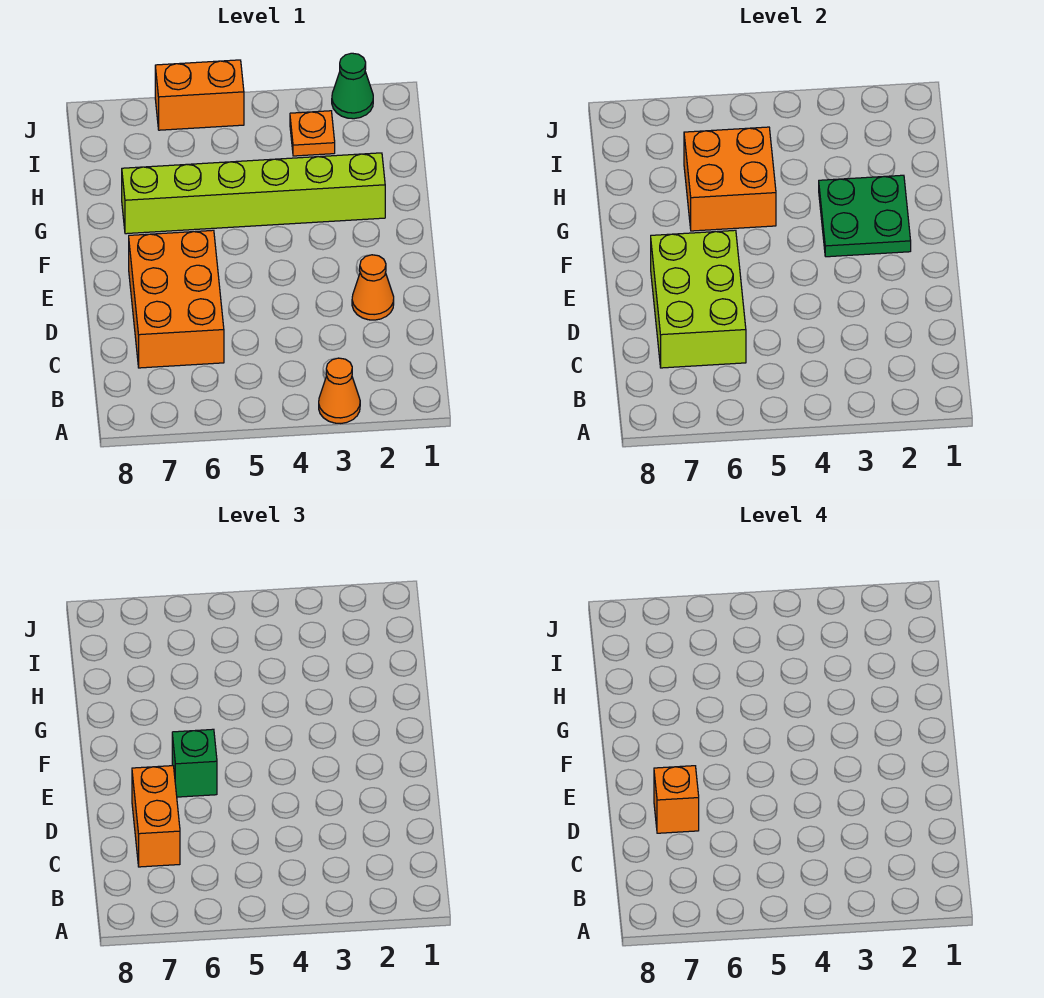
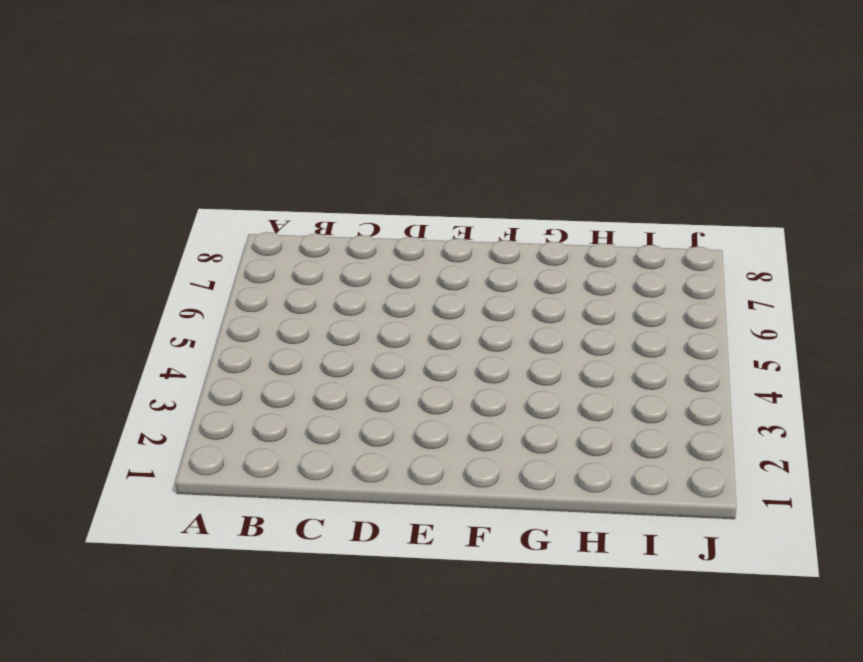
none -> orange cone A3 level 1
none -> orange brick C6:E7 level 1
none -> orange cone D2 level 1

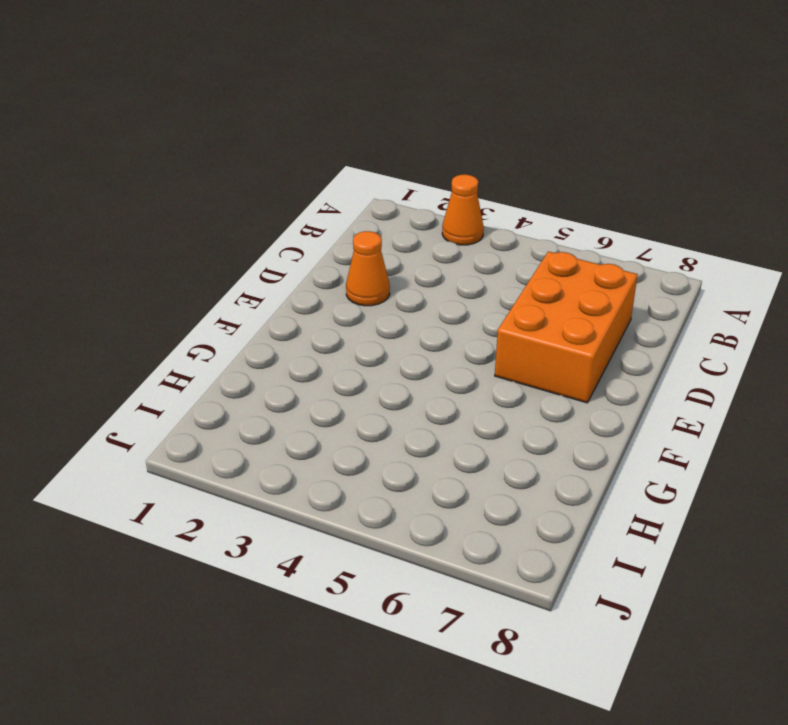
none -> lime brick G2:G7 level 1
none -> orange plate I3 level 1
none -> green cone J2 level 1

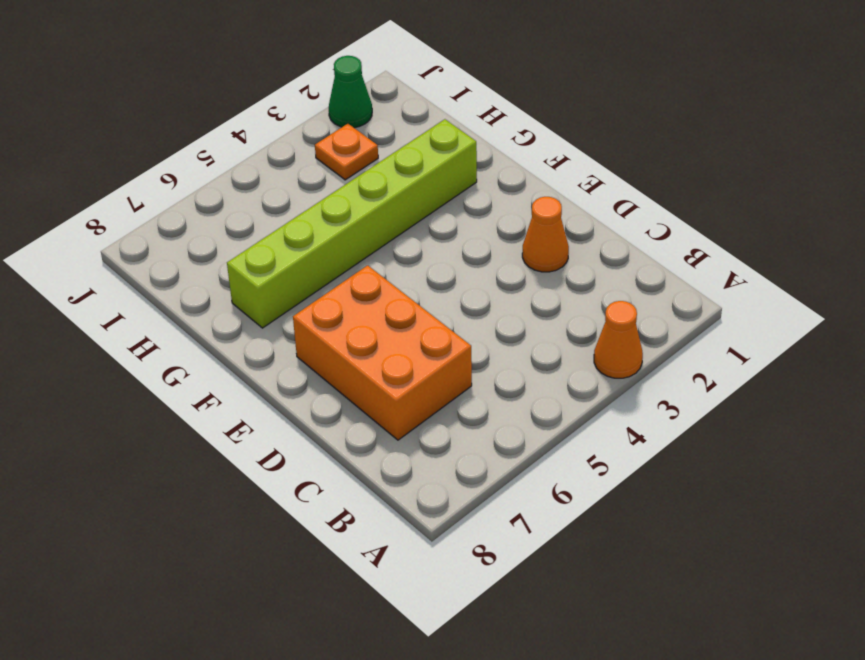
none -> orange brick J5:J6 level 1
none -> lime brick C6:E7 level 2
none -> green plate F2:G3 level 2

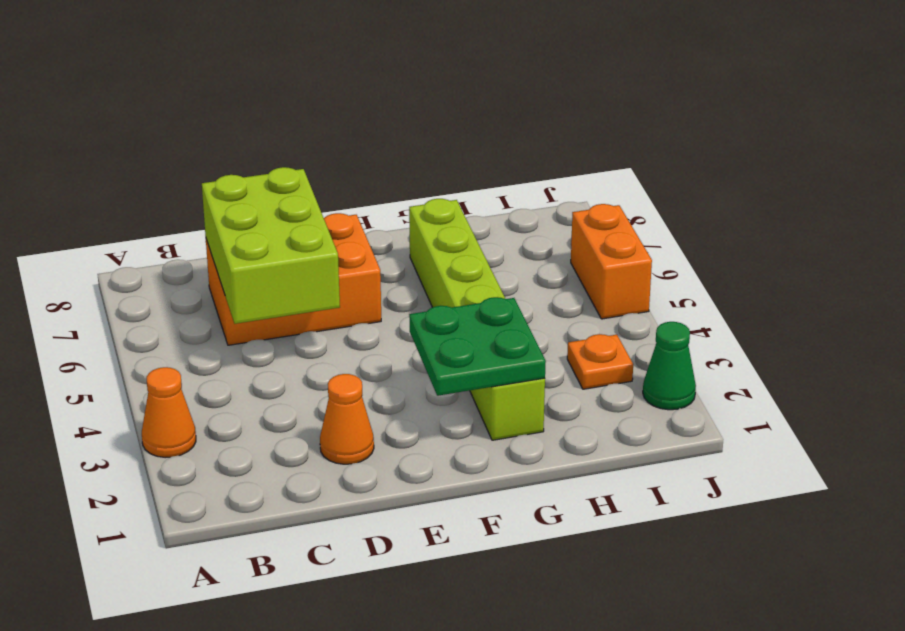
lime brick C5:D7 level 2 -> lime brick C6:E7 level 2
none -> orange brick G5:H6 level 2
none -> orange brick C7:D7 level 3
none -> green brick E6 level 3

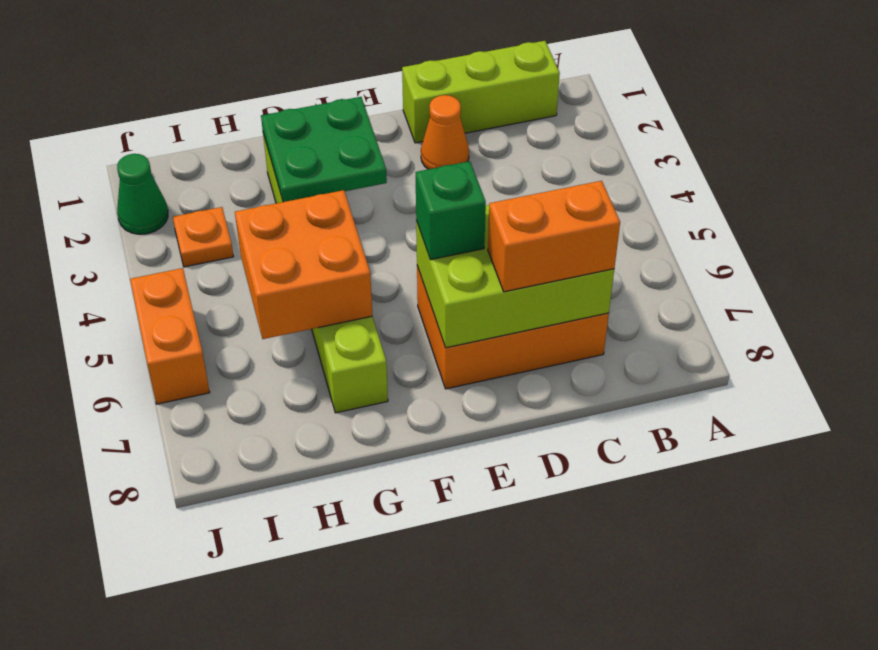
lime brick B1:D1 level 1 -> none
none -> orange cone A3 level 1
none -> orange brick D7 level 4

